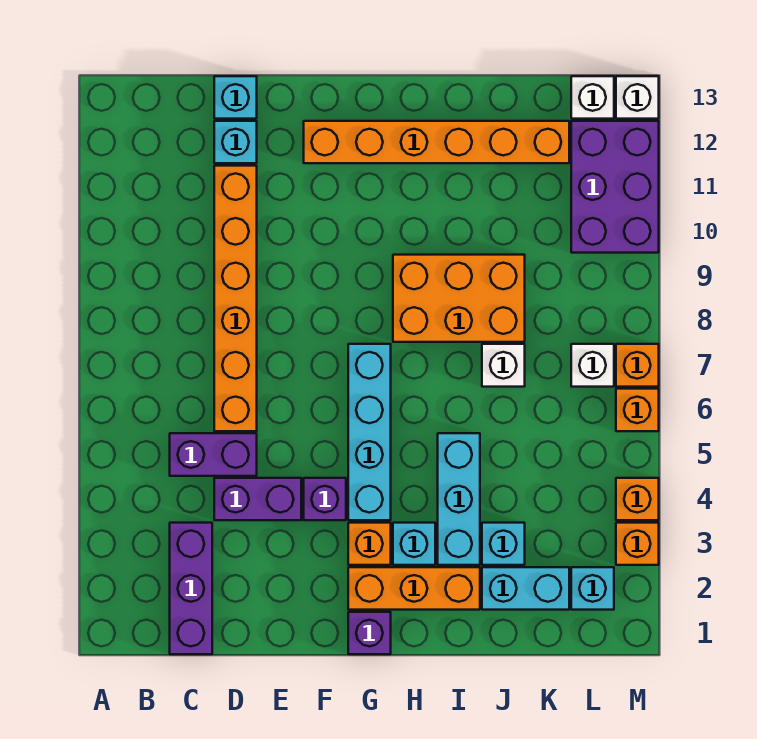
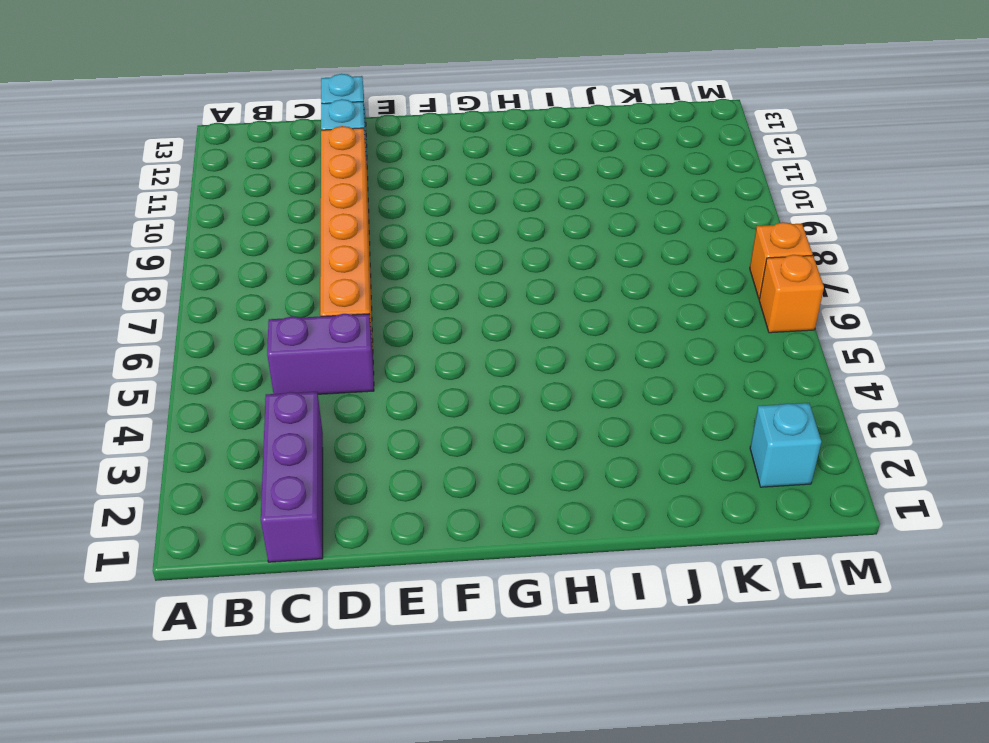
none -> purple brick D4:E4 level 1
none -> purple brick F4 level 1
none -> orange brick F12:K12 level 1

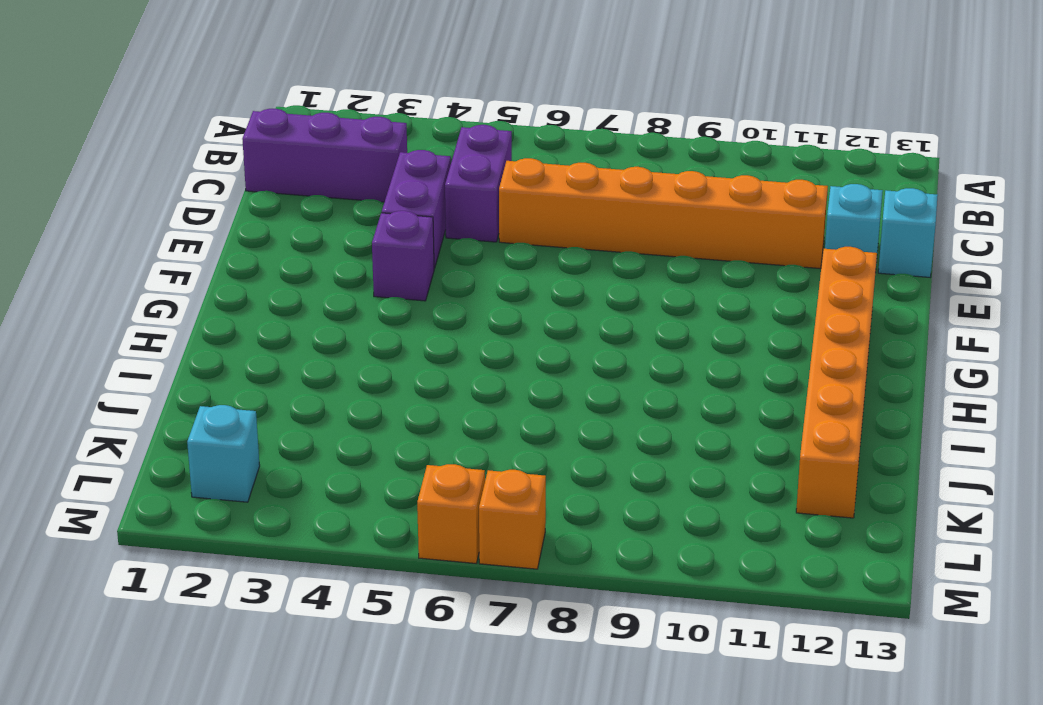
none -> purple brick G1 level 1
none -> orange brick G2:I2 level 1
none -> orange brick G3 level 1

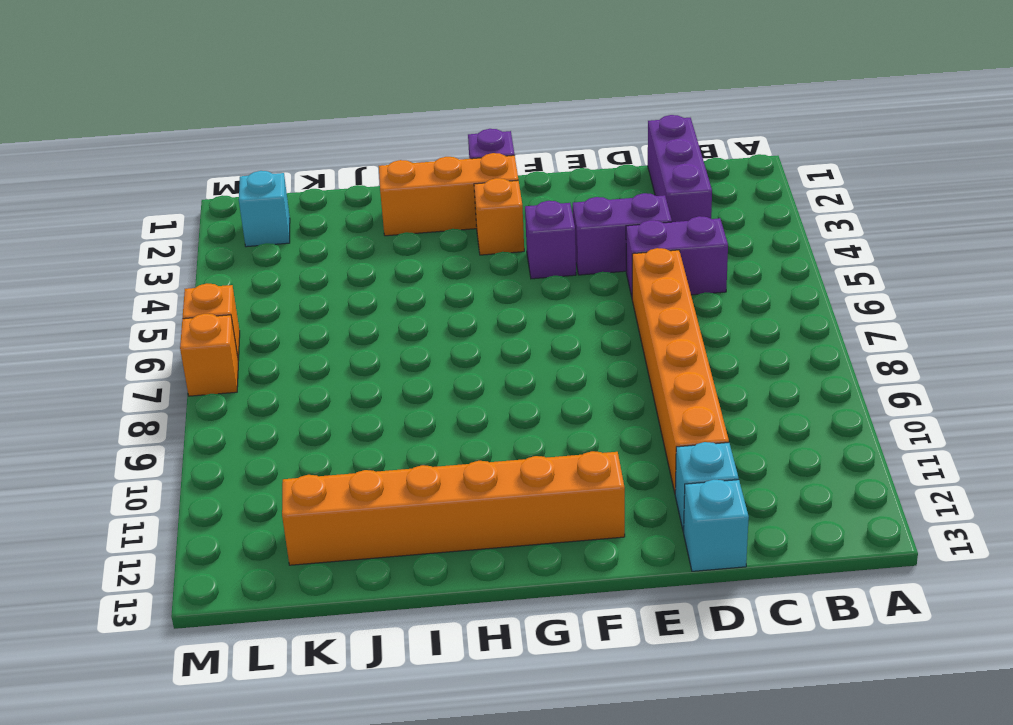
none -> cyan brick G4:G7 level 1
none -> cyan brick H3 level 1
none -> orange brick H8:J9 level 1

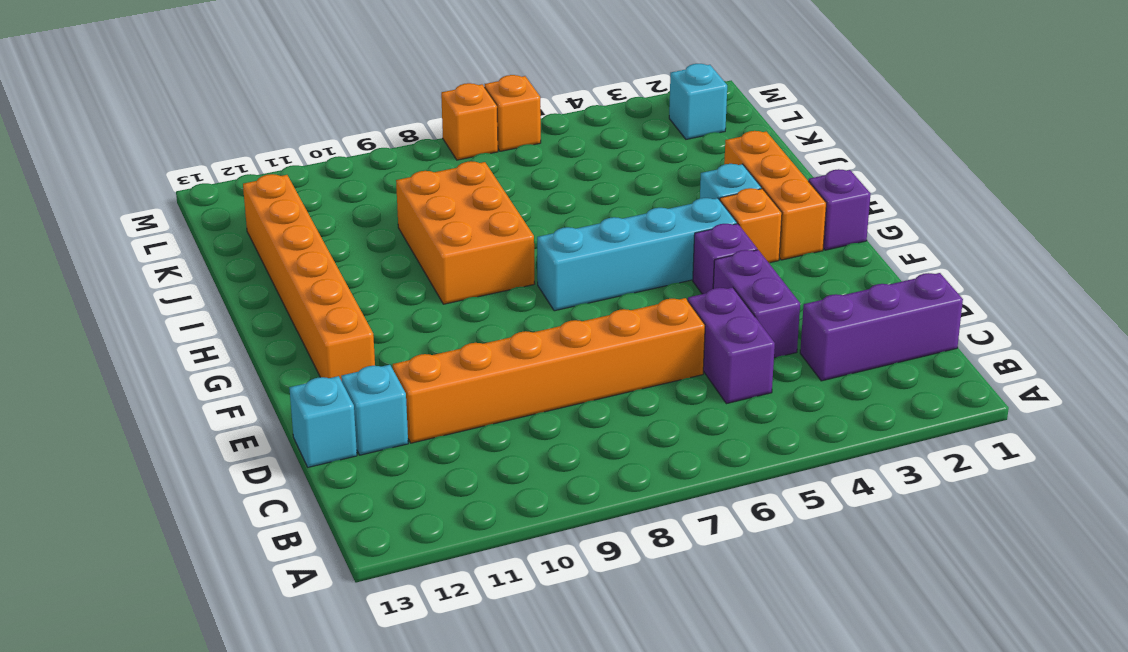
none -> cyan brick I3:I5 level 1
none -> cyan brick J2:K2 level 1
none -> cyan brick J3 level 1

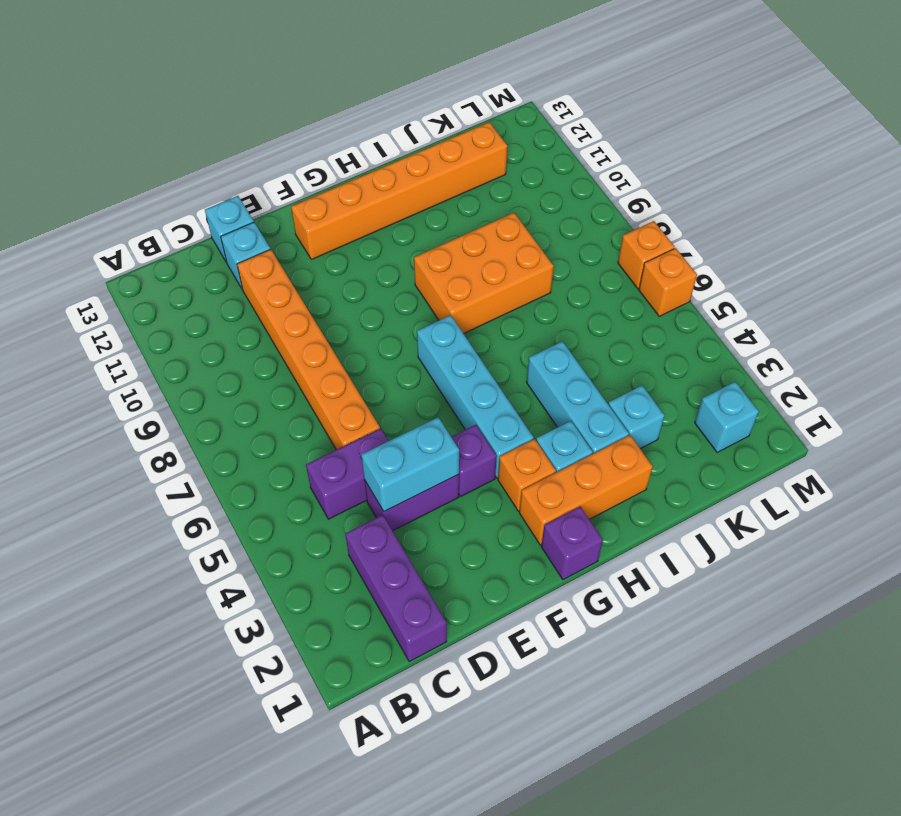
cyan brick D4:E4 level 2 -> cyan brick J2:K2 level 1
none -> white brick J7 level 1
none -> white brick L7 level 1
none -> purple brick L10:M12 level 1

